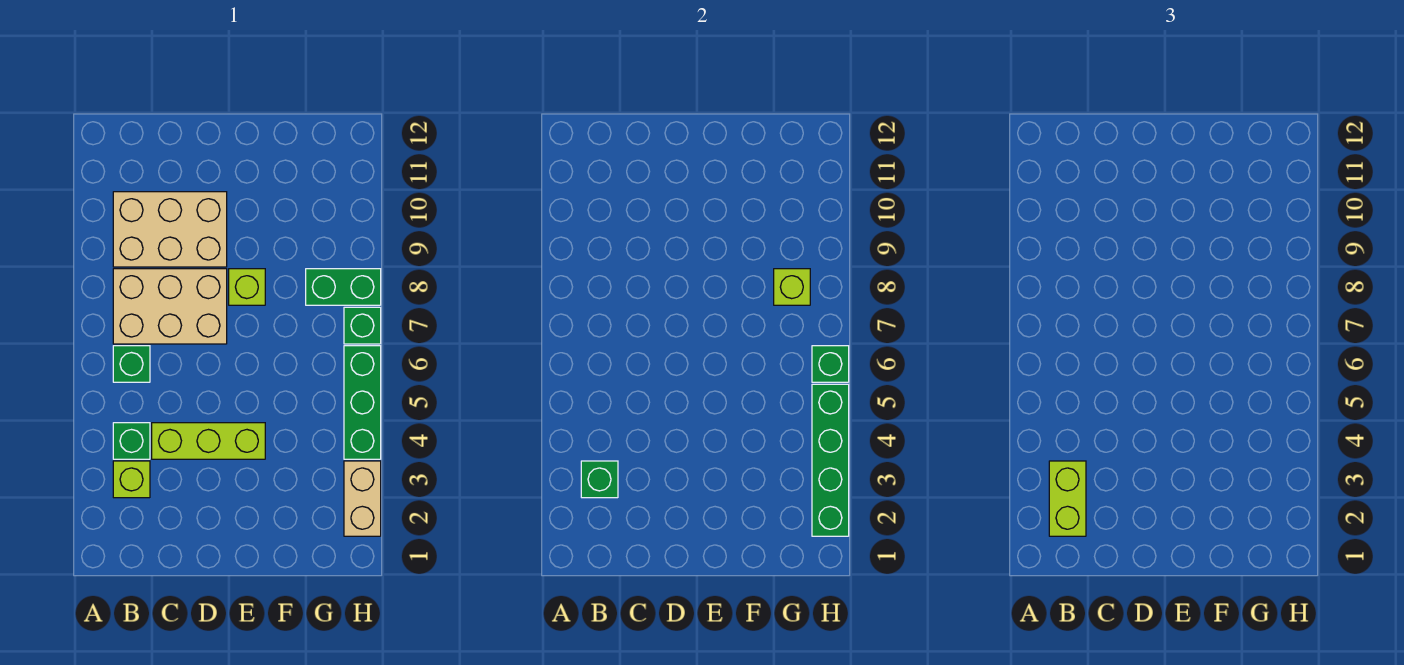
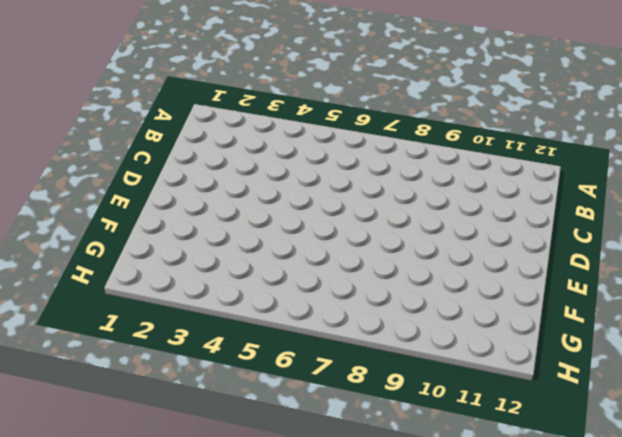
none -> lime brick B3 level 1
none -> green brick B4 level 1
none -> green brick B6 level 1

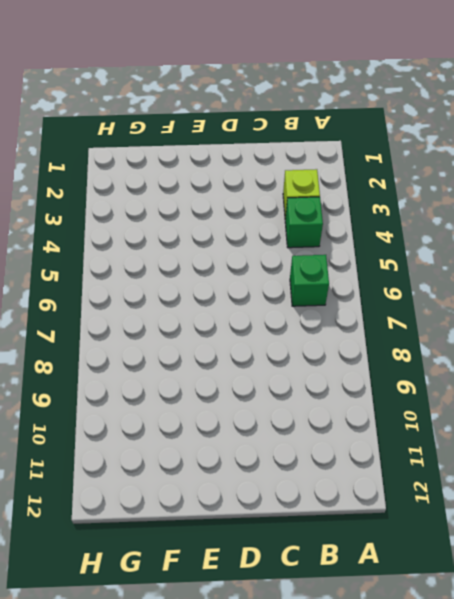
none -> tan brick B7:D8 level 1
none -> tan brick B9:D10 level 1
none -> lime brick C4:E4 level 1

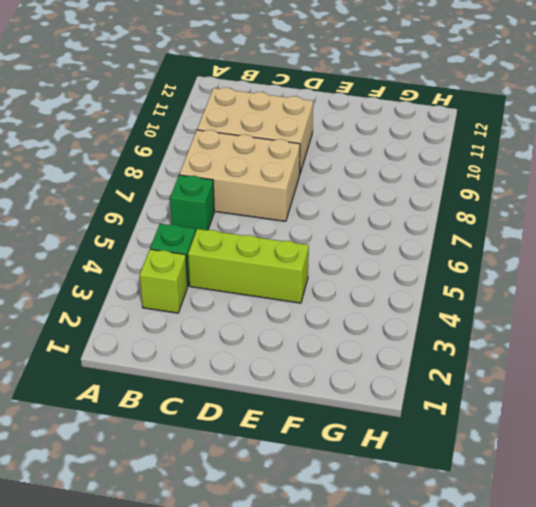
none -> lime brick E8 level 1
none -> green brick G8:H8 level 1
none -> tan brick H2:H3 level 1

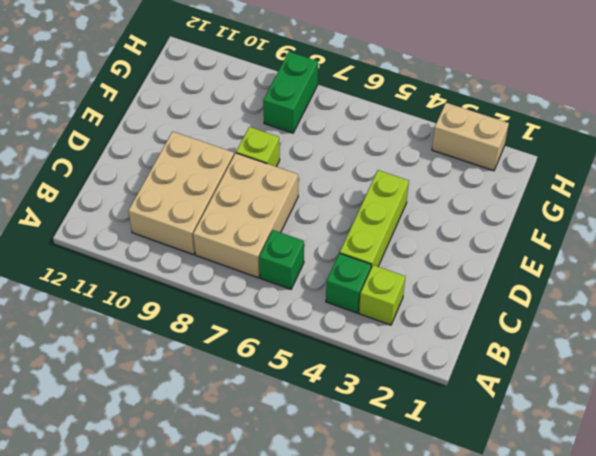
none -> green brick H4:H6 level 1
none -> green brick H7 level 1
none -> green brick B3 level 2

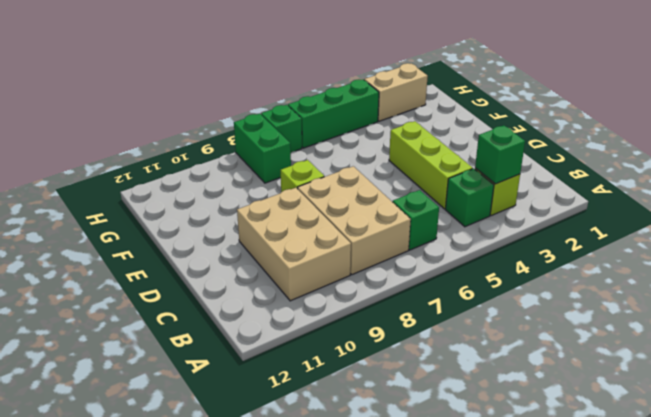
none -> lime brick G8 level 2
none -> green brick H2:H5 level 2
none -> green brick H6 level 2

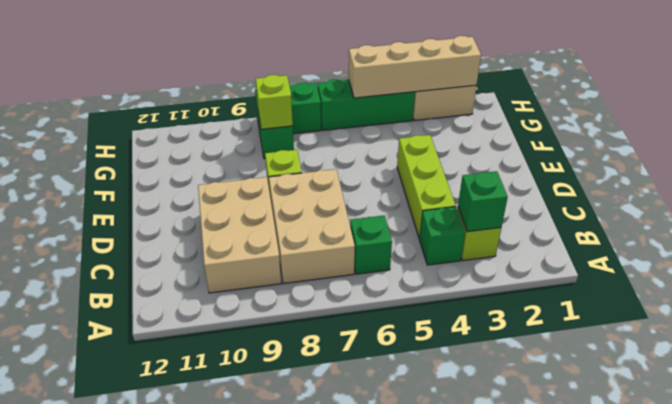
tan brick H2:H5 level 2 -> green brick H2:H5 level 2
none -> green brick H6 level 2
none -> lime brick B2:B3 level 3

